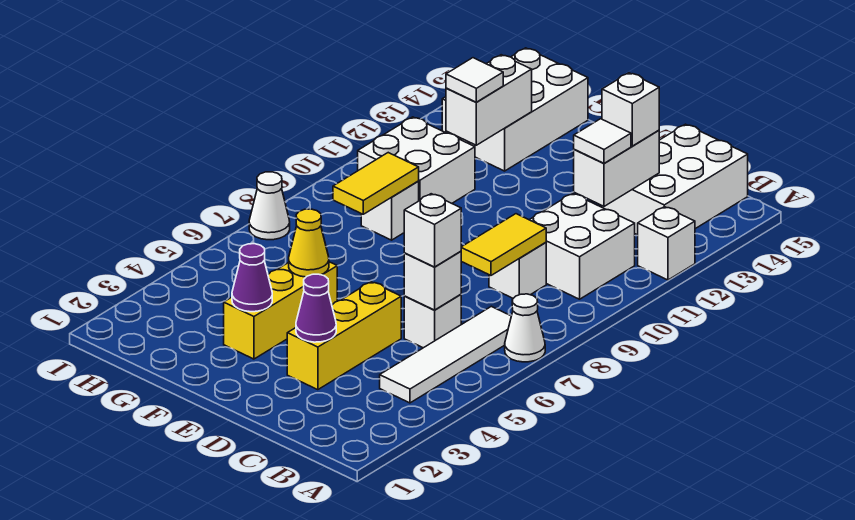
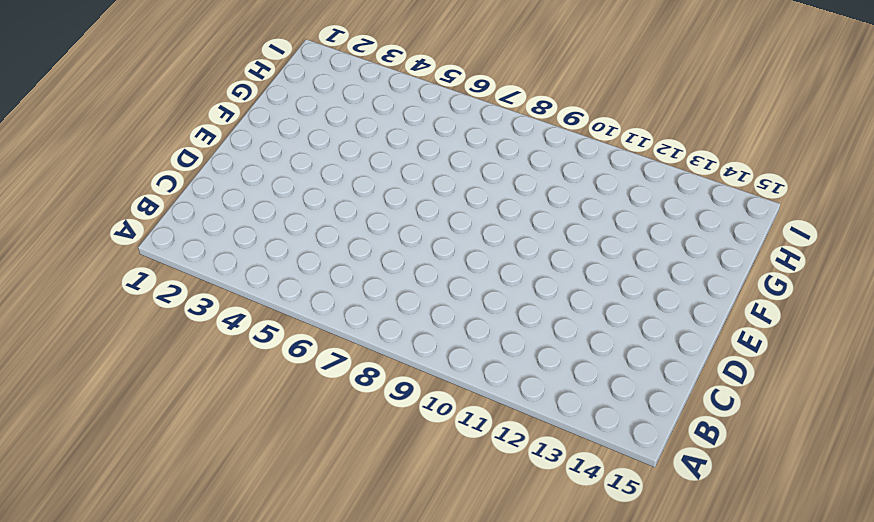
none -> white cone A7 level 1
none -> white brick A12 level 1
none -> white tile B4:B7 level 1

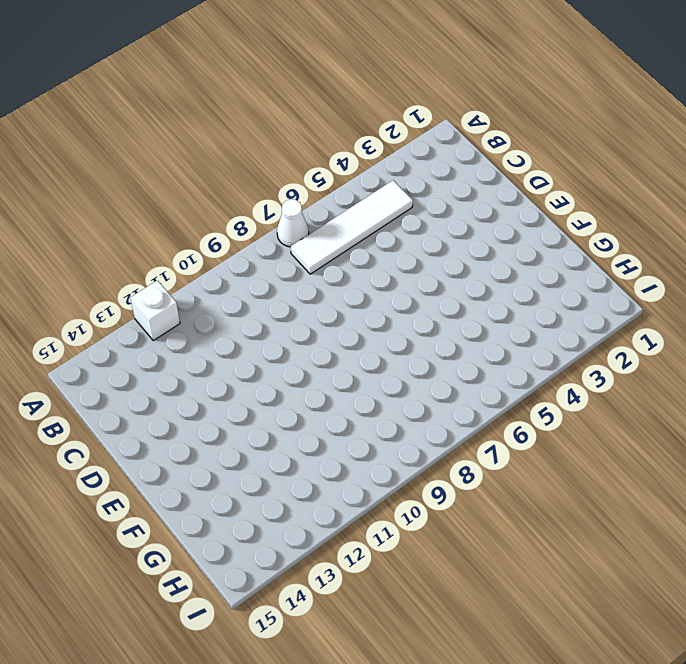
none -> white brick B10:C11 level 1
none -> white brick B13:C15 level 1
none -> white brick C6 level 1

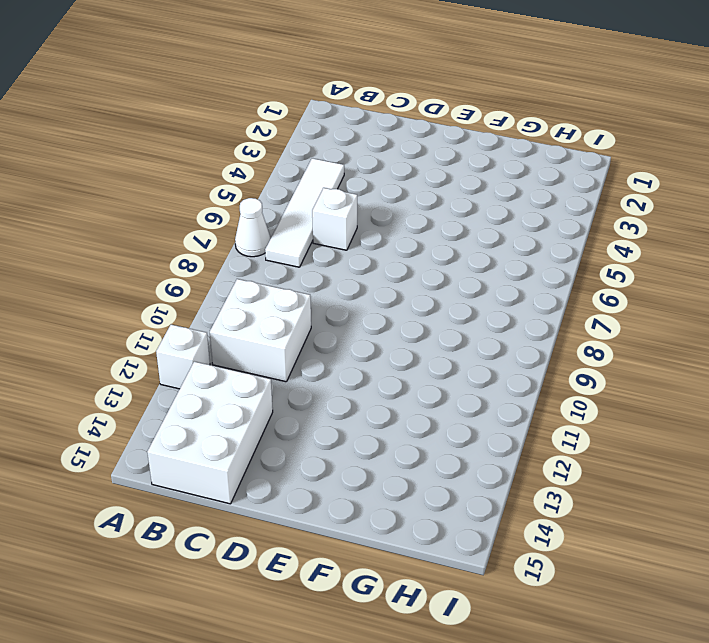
none -> white brick C9 level 1
none -> yellow brick D3:D5 level 1
none -> yellow brick F3:F5 level 1

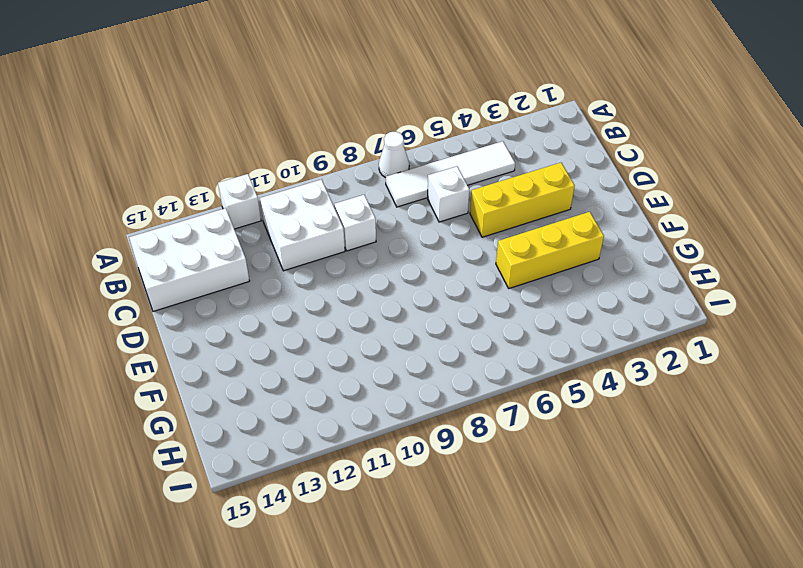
none -> white brick G9 level 1
none -> white brick G10:H11 level 1
none -> white brick G13:H15 level 1

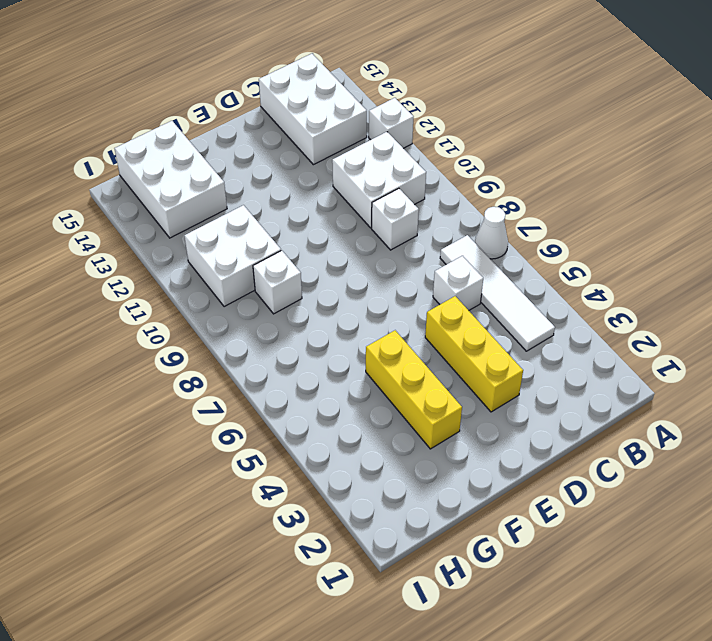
none -> white cone I7 level 1
none -> white brick C6 level 2
none -> yellow tile C8:C9 level 2

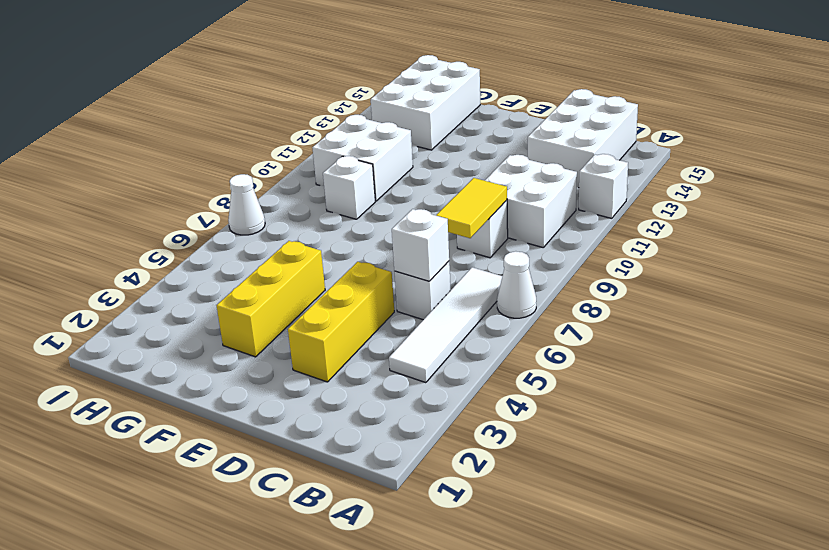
none -> white brick C12:C13 level 2
none -> purple cone D3 level 2
none -> purple cone F3 level 2

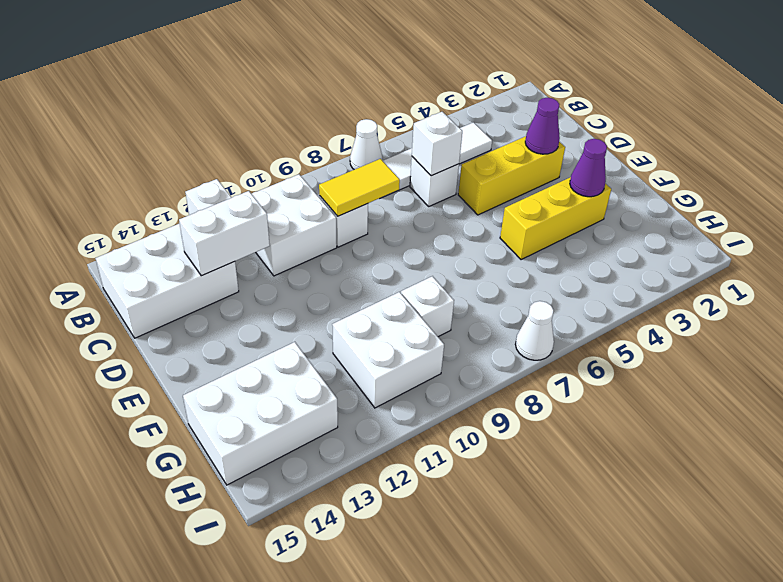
none -> yellow cone F5 level 2
none -> yellow tile G8:G9 level 2
none -> white brick G12:G13 level 2

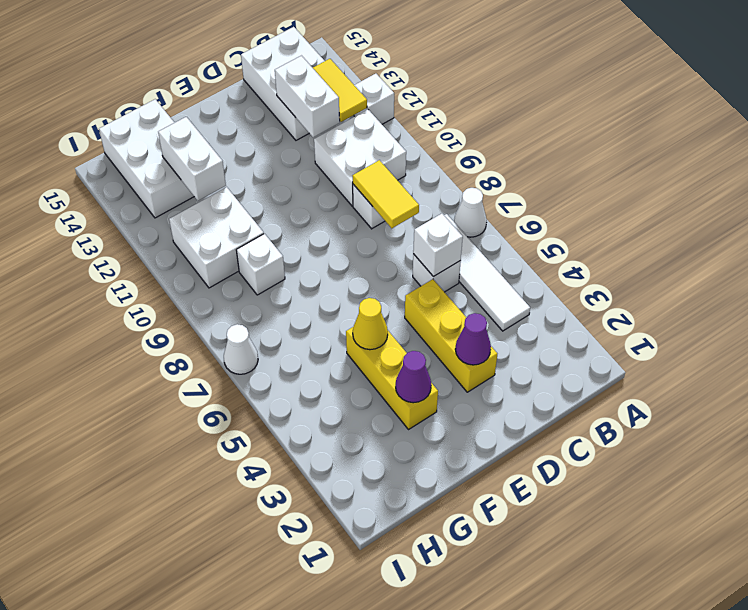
yellow tile B12:B13 level 2 -> yellow tile G8:G9 level 2
none -> white brick C6 level 3
none -> white tile C12 level 3
none -> white brick C13 level 3

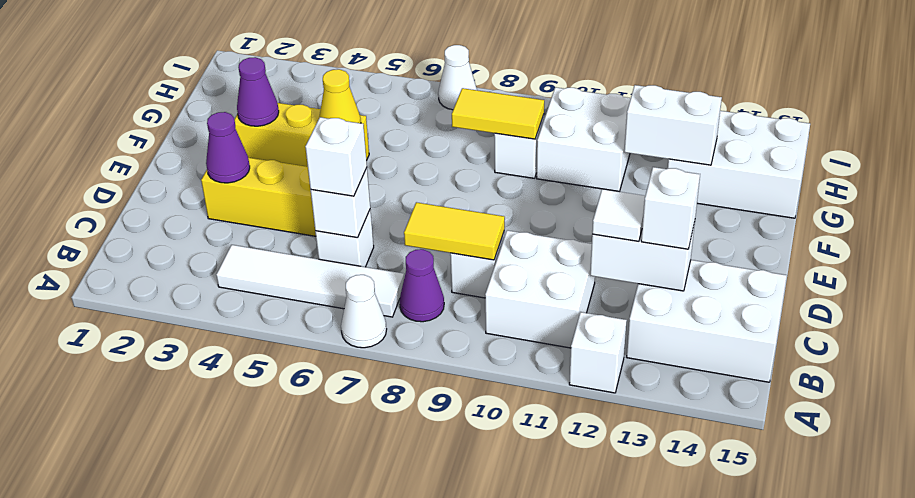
purple cone B8 level 1 -> none
none -> white tile G12 level 3

